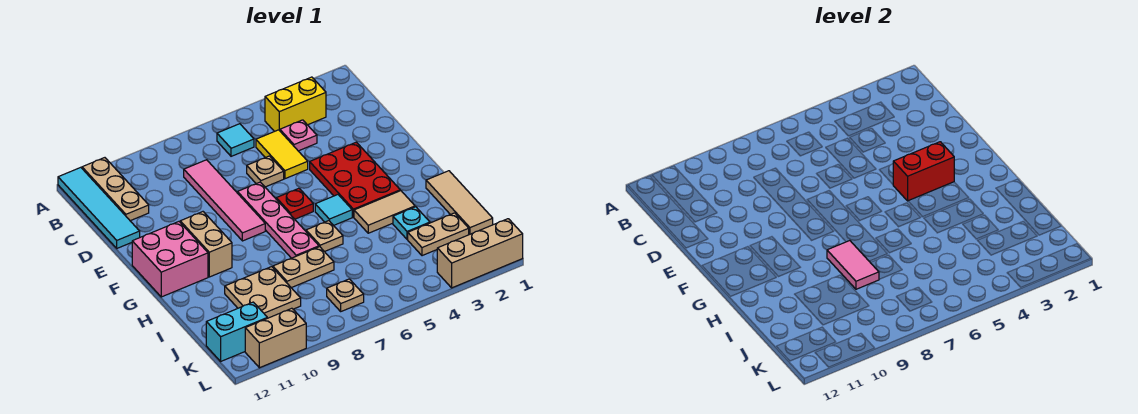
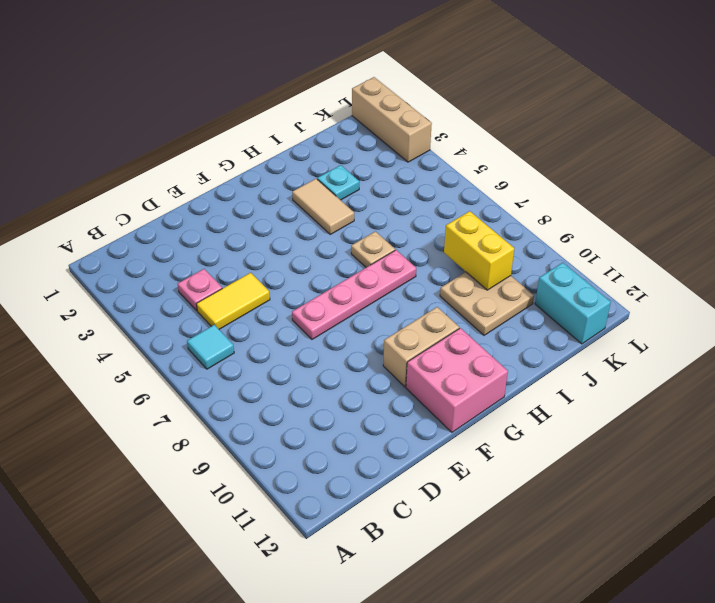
yellow brick J8:J9 level 2 -> yellow brick B3:B4 level 1
none -> tan plate A11:C11 level 1
none -> cyan tile A12:D12 level 1
none -> pink tile C8:F8 level 1

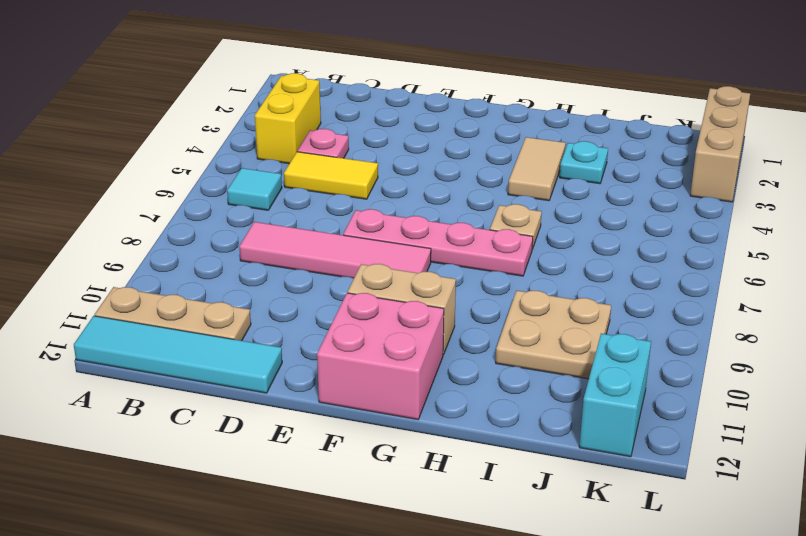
none -> tan plate D6 level 1
none -> red plate E3:G4 level 1
none -> red plate F6 level 1

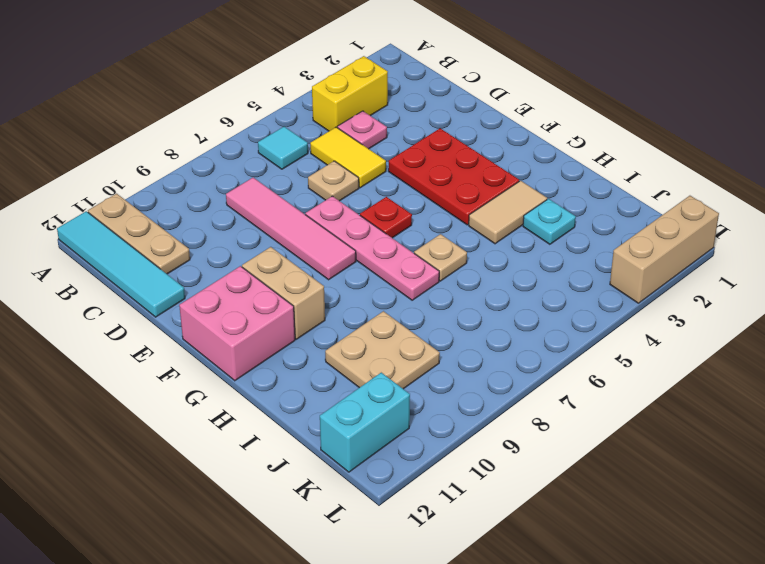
none -> cyan tile G5 level 1
none -> tan tile H1:J1 level 1
none -> tan plate I7:I8 level 1

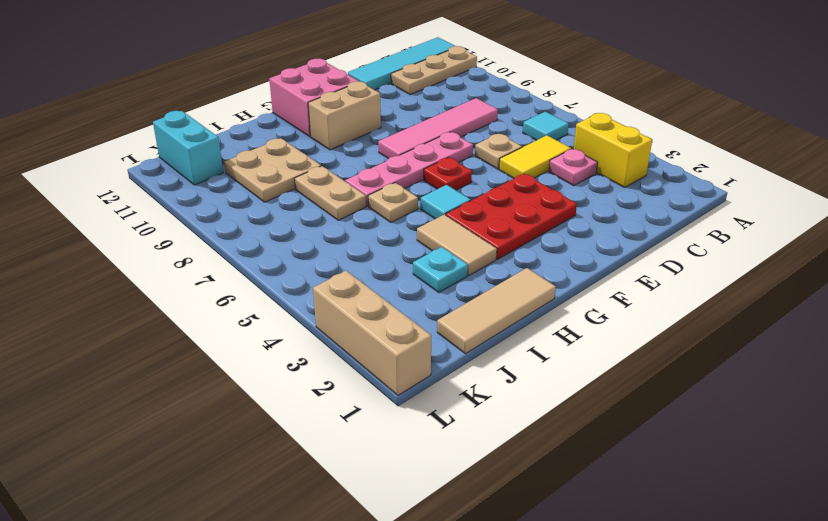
none -> tan plate J2:J3 level 1
none -> tan plate K7 level 1
none -> tan brick L10:L11 level 1

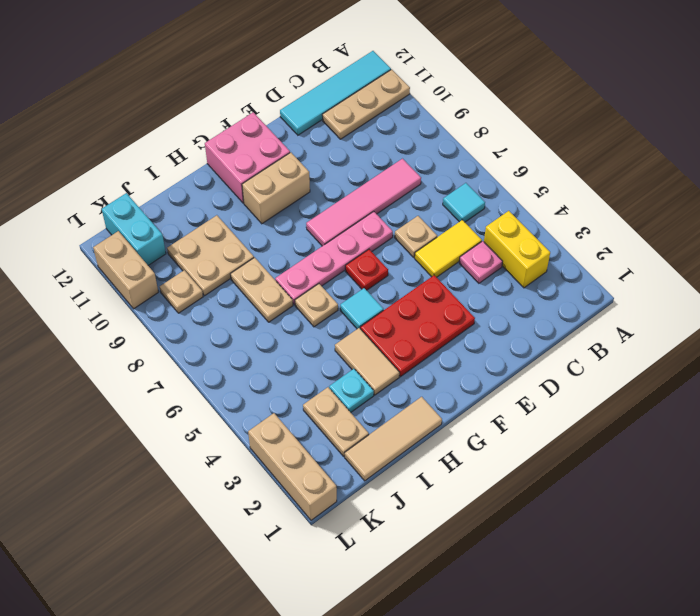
tan plate K9 level 1 -> tan plate K7 level 1
none -> red brick F3:F4 level 2
none -> pink tile H8:I8 level 2

